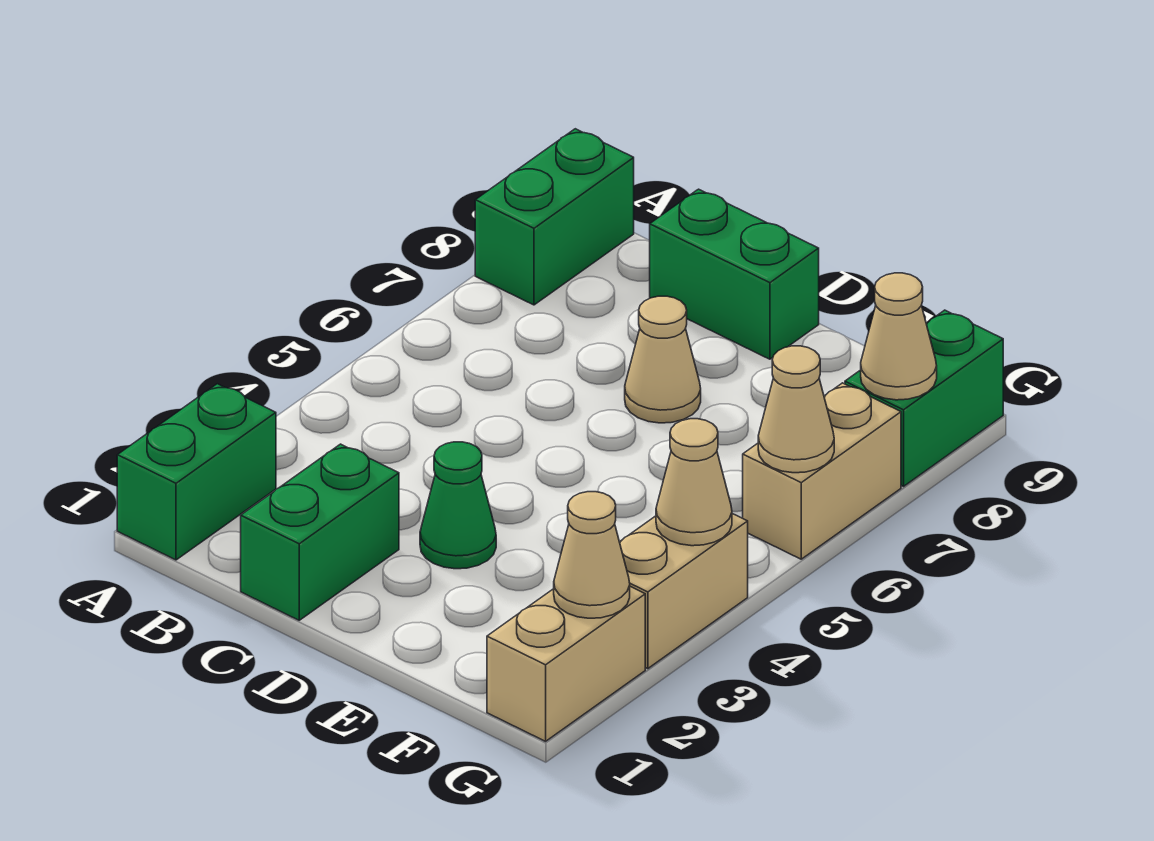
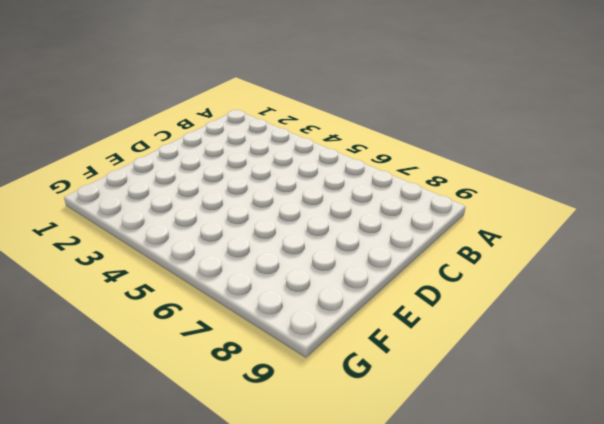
none -> green brick A1:A2 level 1
none -> green brick A8:A9 level 1
none -> green brick C1:C2 level 1

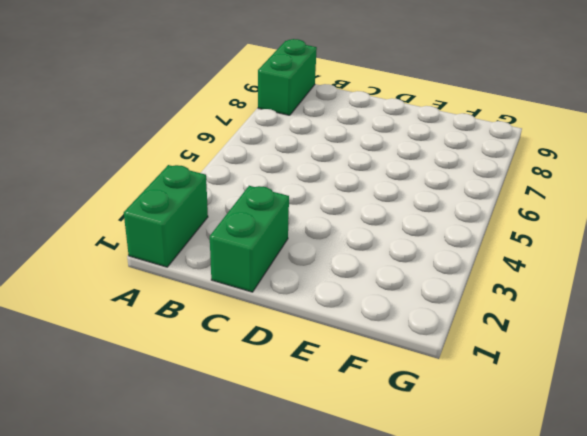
none -> green brick C9:D9 level 1
none -> green cone D3 level 1
none -> tan cone D7 level 1

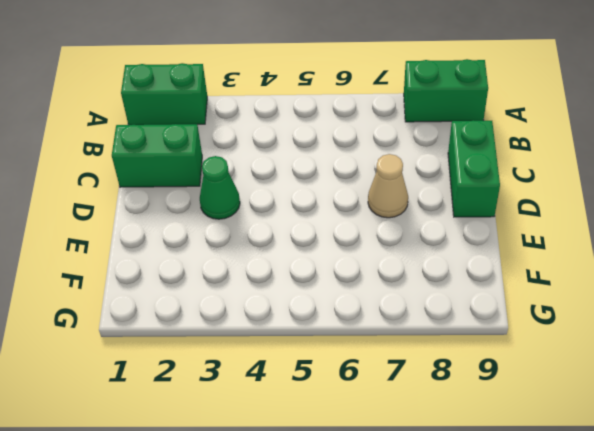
none -> tan brick G1:G2 level 1
none -> tan brick G3:G4 level 1
none -> tan brick G6:G7 level 1

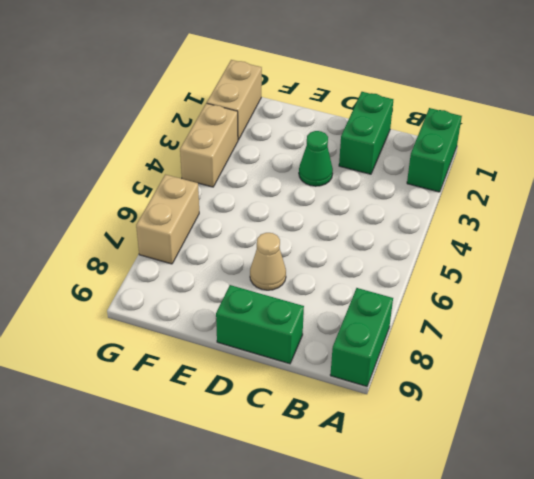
none -> green brick G8:G9 level 1
none -> tan cone G2 level 2
none -> tan cone G4 level 2

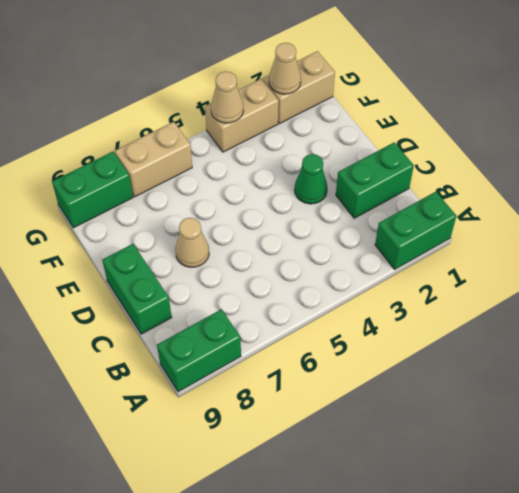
none -> tan cone G6 level 2
none -> tan cone G8 level 2

